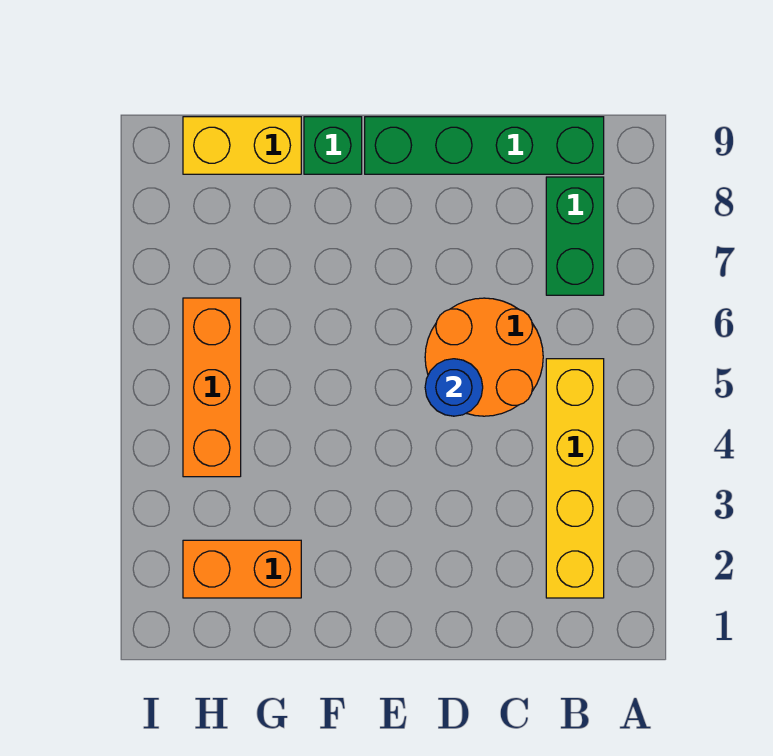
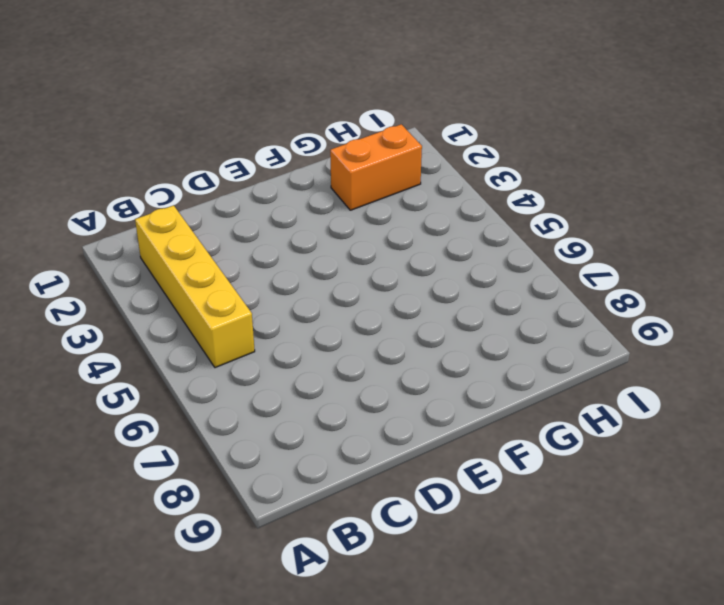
none -> green brick B7:B8 level 1
none -> green brick B9:E9 level 1

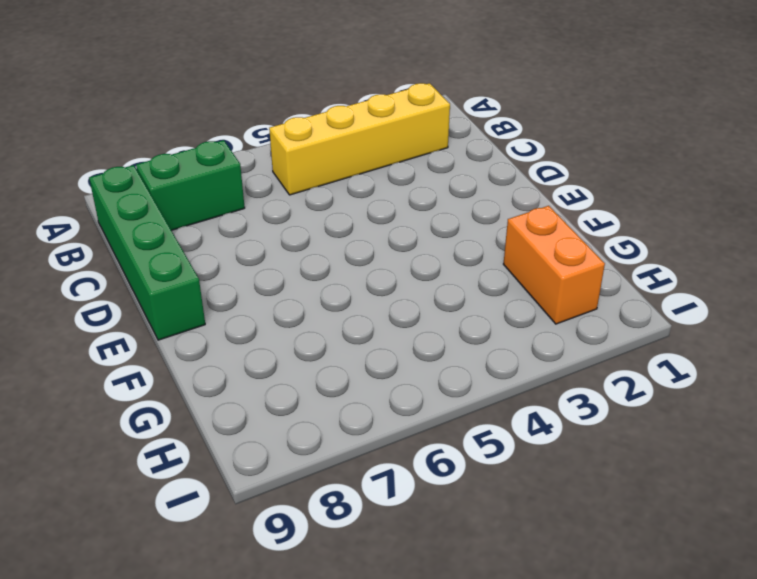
none -> orange round brick C5:D6 level 1
none -> green brick F9 level 1

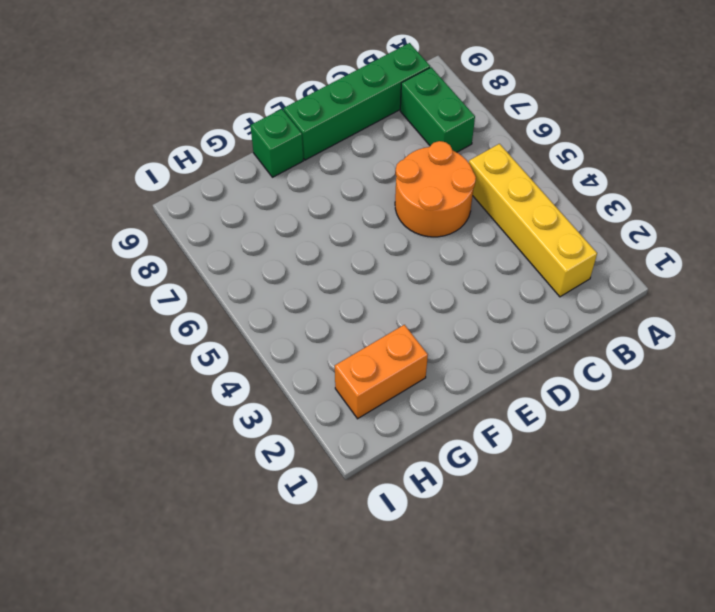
none -> yellow brick G9:H9 level 1
none -> orange brick H4:H6 level 1

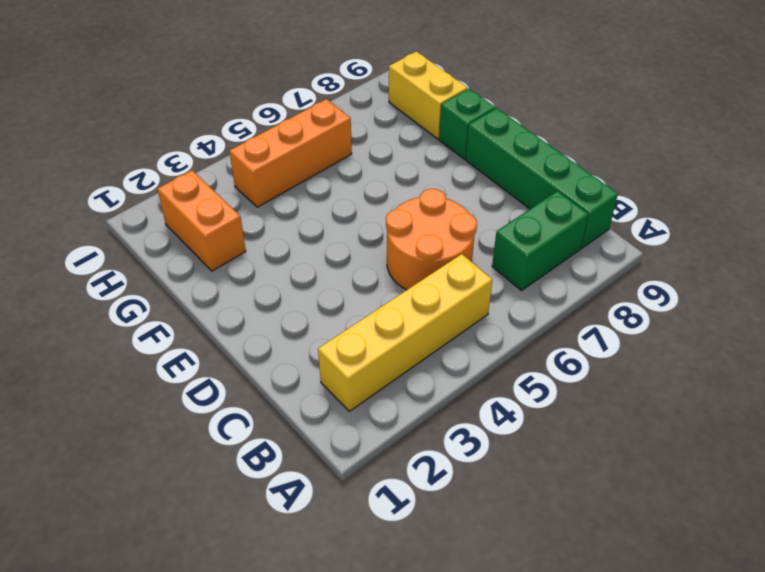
none -> blue round brick D5 level 2

